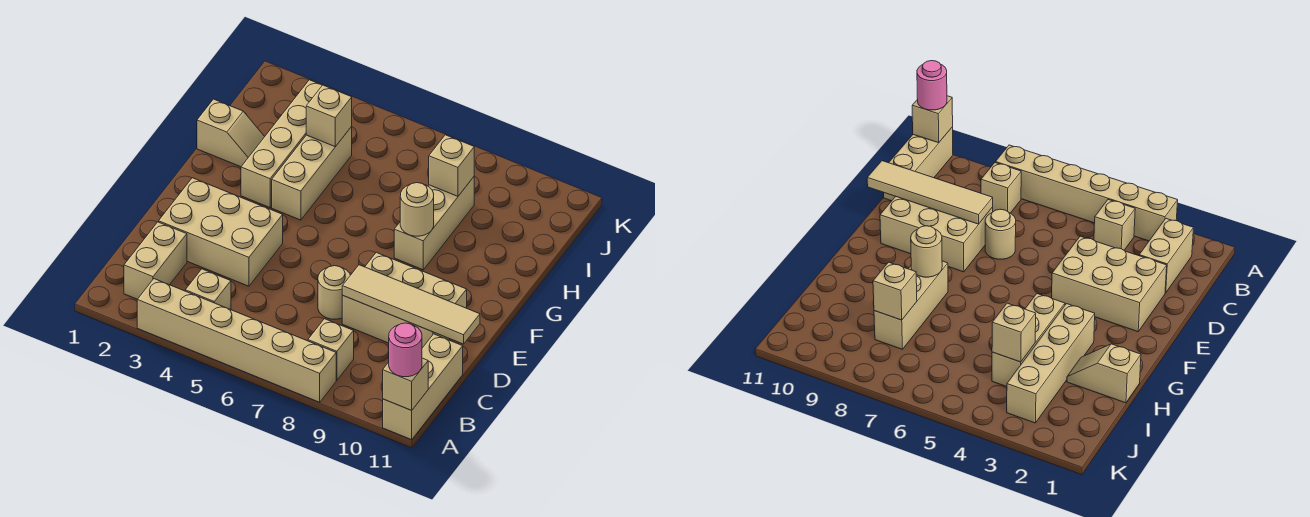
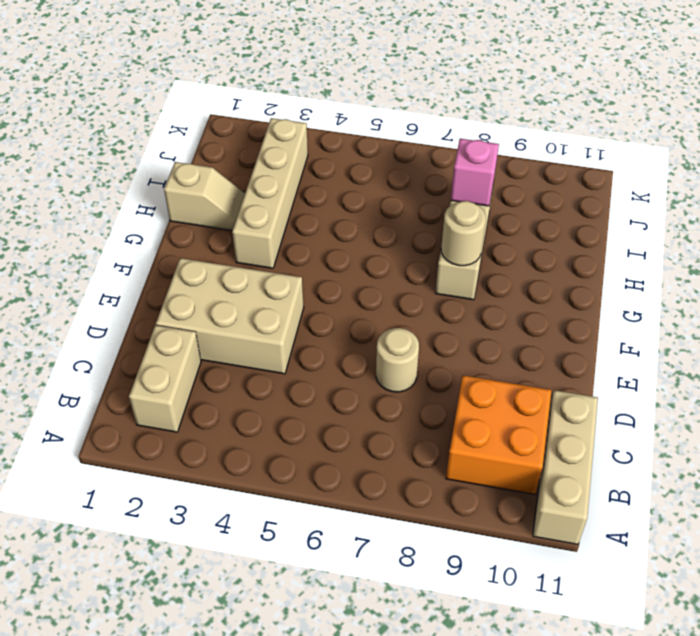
orange brick B9:C10 level 1 -> none
pink brick I8 level 2 -> tan brick I8 level 2
none -> tan brick A3:A8 level 1
none -> tan brick B4 level 1
none -> tan brick B8 level 1

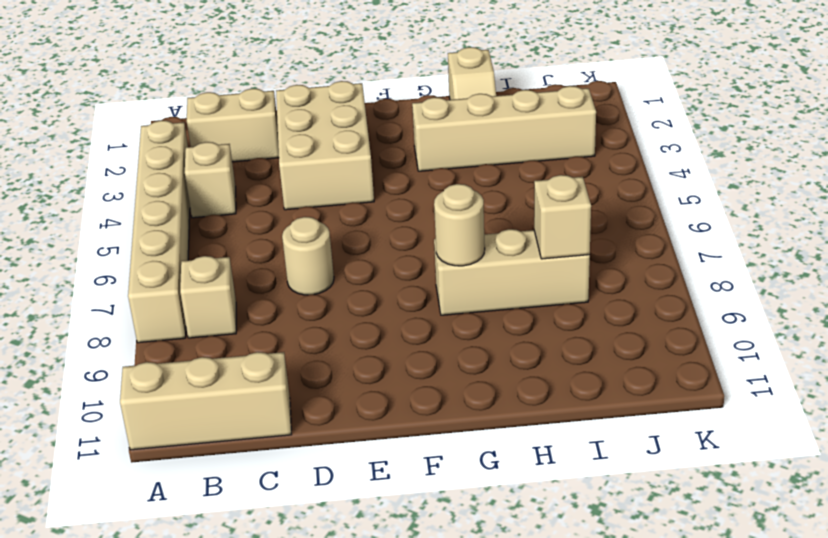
none -> tan brick D8:E10 level 1
none -> tan brick G4:I4 level 1
none -> tan brick A11 level 2

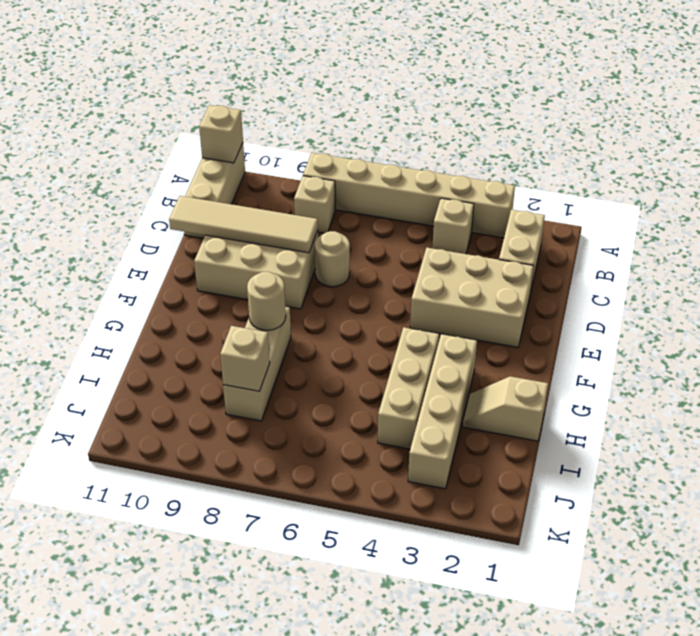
none -> tan brick I4 level 2
none -> pink round brick A11 level 3

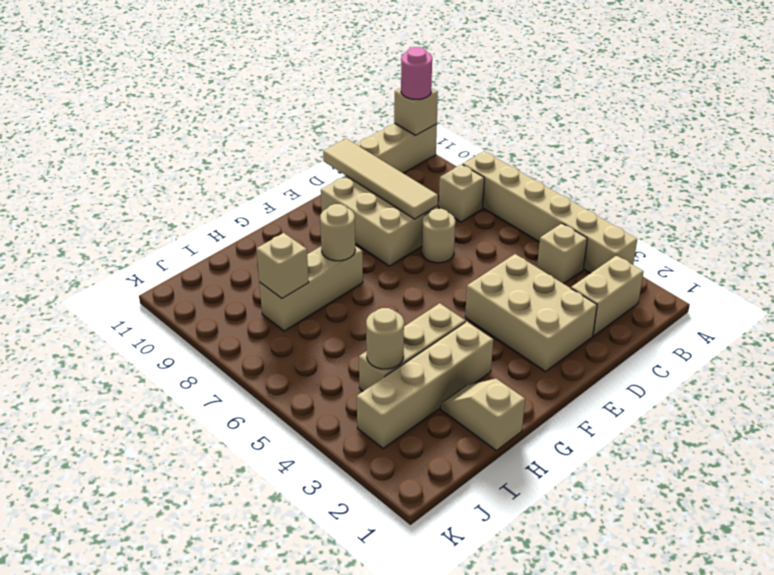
tan round brick I4 level 2 -> tan brick I4 level 2

